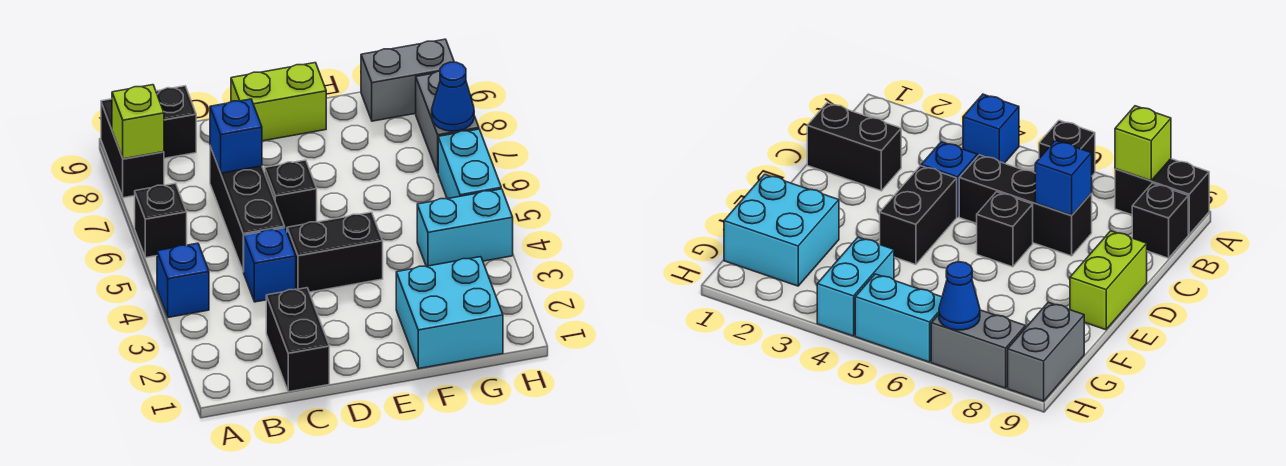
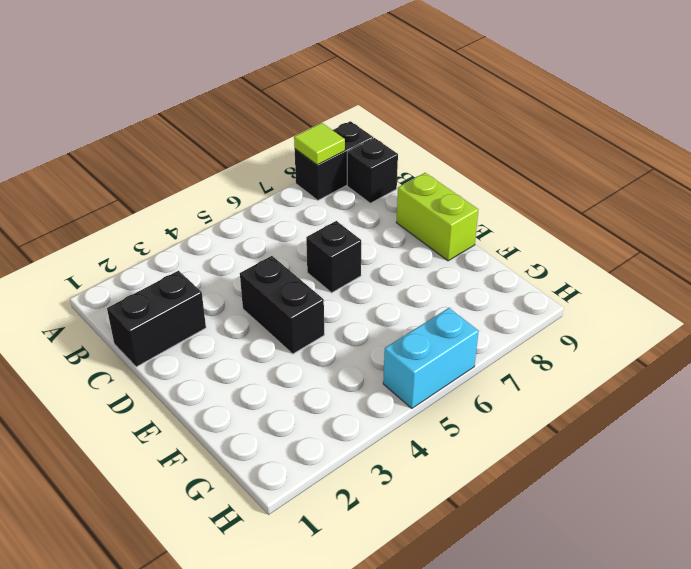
lime tile A8 level 2 -> lime brick A8 level 2
none -> blue brick A4 level 1
none -> black brick A6 level 1
none -> blue brick C4 level 1

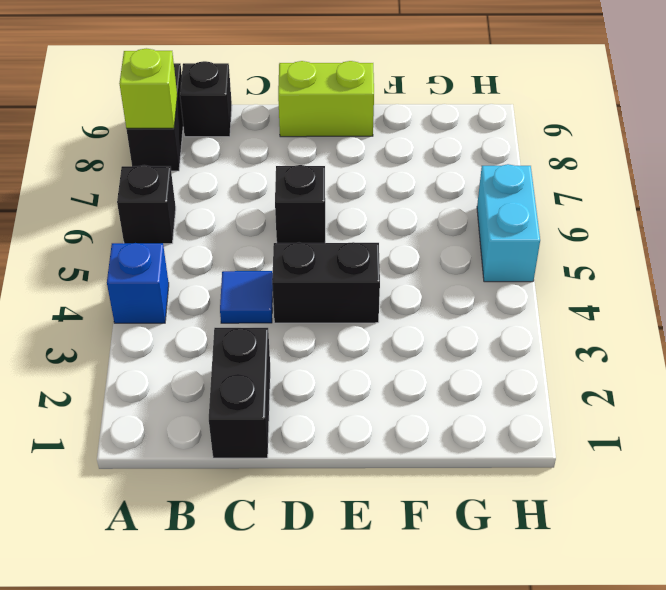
blue tile C4 level 1 -> blue brick C4 level 1
none -> black brick C5:C7 level 1
none -> cyan brick F1:G2 level 1
none -> cyan brick G4:H4 level 1

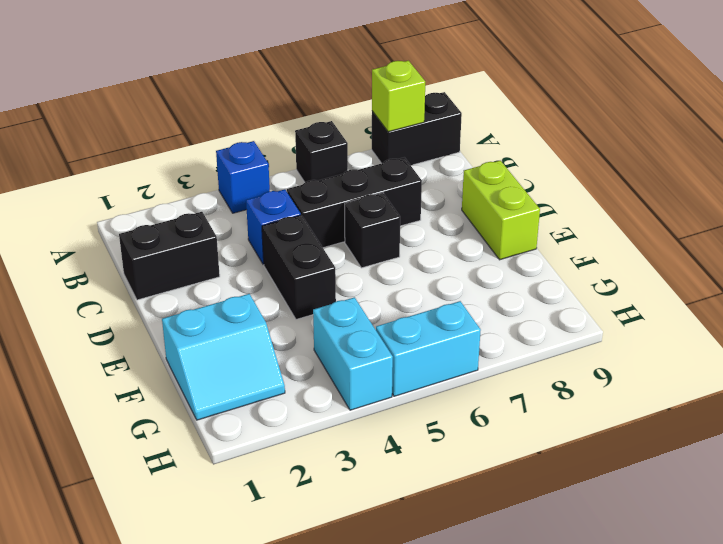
cyan slope F1:G2 level 1 top F -> cyan brick F1:G2 level 1
none -> black brick B9 level 1
none -> grey brick G9:H9 level 1
none -> grey brick H7:H8 level 1

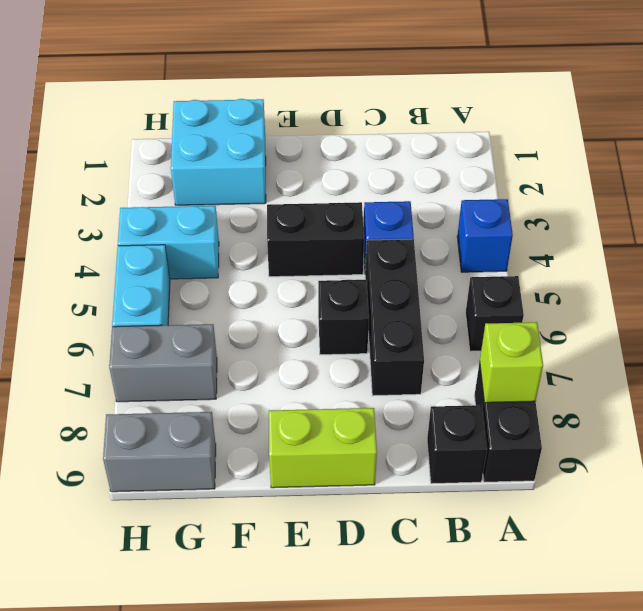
grey brick G7:H7 level 1 -> grey brick H7:H8 level 1
none -> black brick C1:C2 level 1
none -> blue brick C7 level 2
none -> blue cone H7 level 2

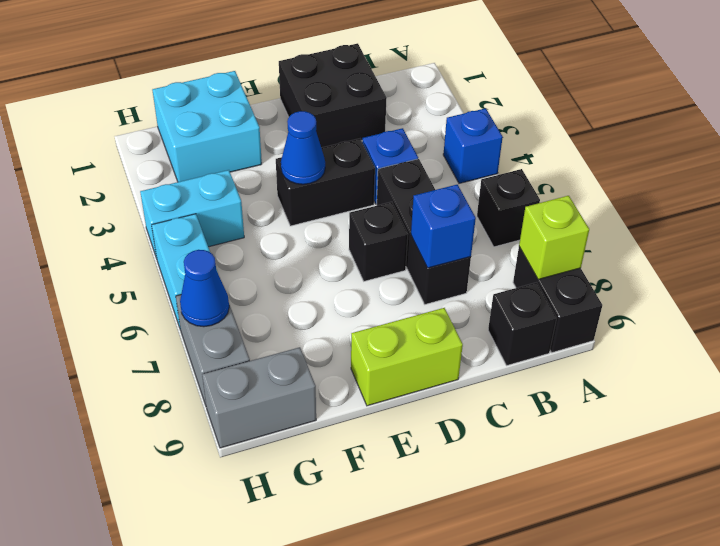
black brick C1:D2 level 1 -> black brick C1:C2 level 1
blue cone E4 level 2 -> none

